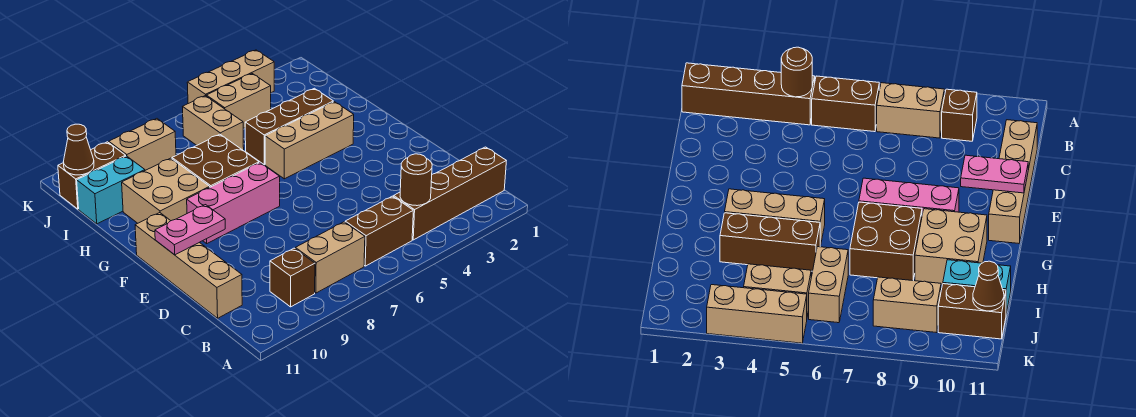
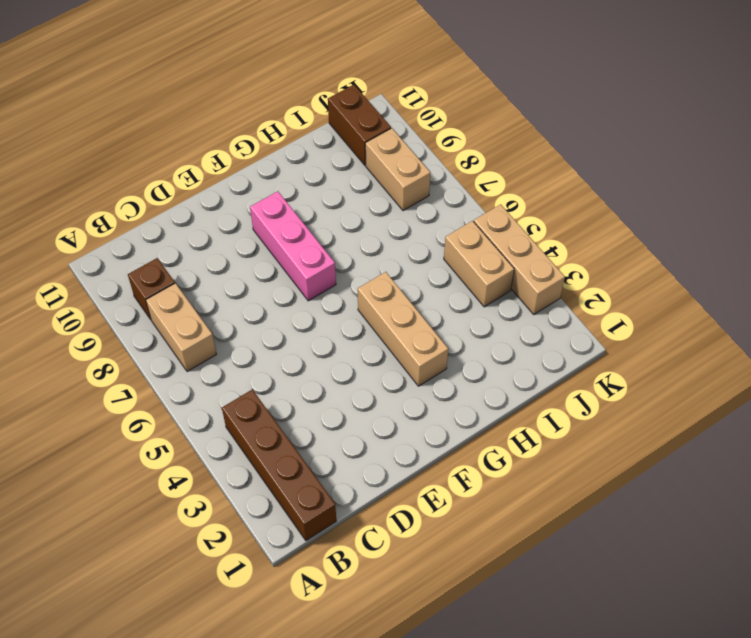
none -> brown brick B5:B6 level 1
none -> tan brick C11:F11 level 1
none -> brown brick G7:H8 level 1

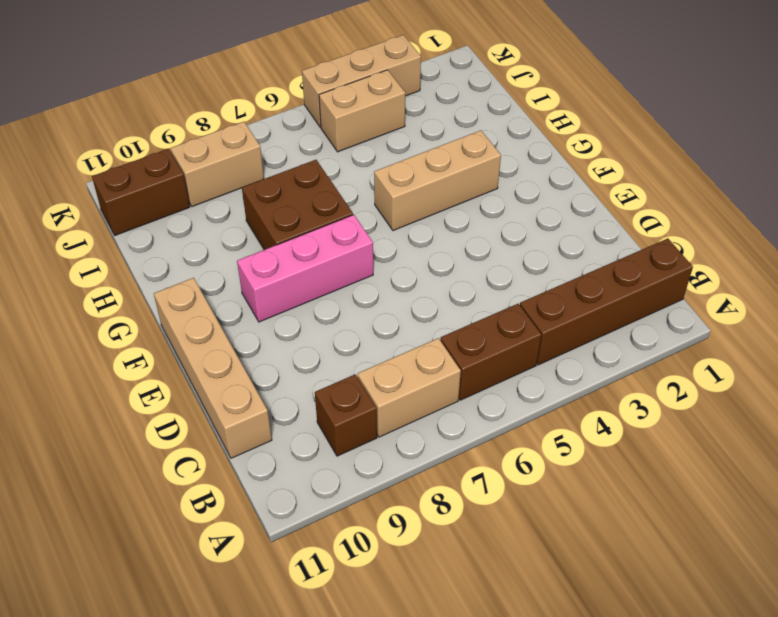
none -> tan brick G9:H10 level 1
none -> brown brick H3:H5 level 1
none -> tan brick I6:J6 level 1

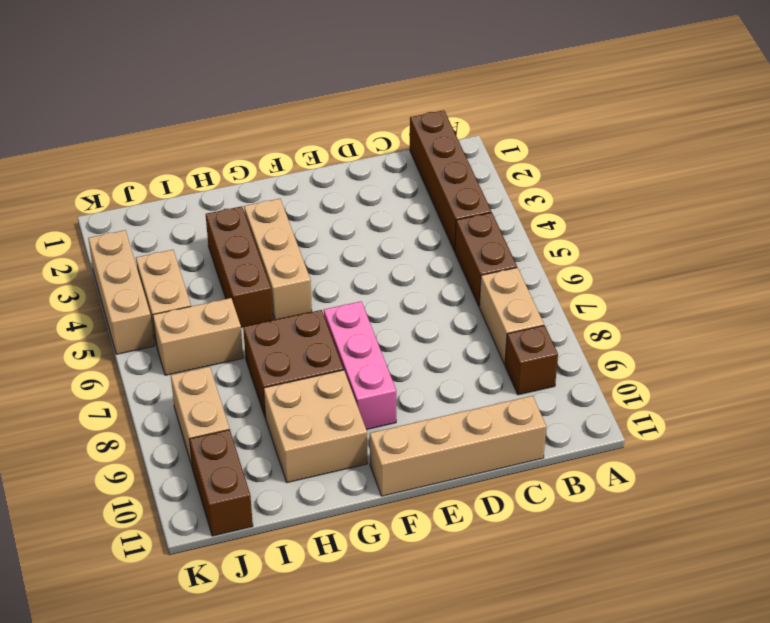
none -> cyan brick I10:I11 level 1
none -> brown round brick B4 level 2
none -> pink plate E10:E11 level 2

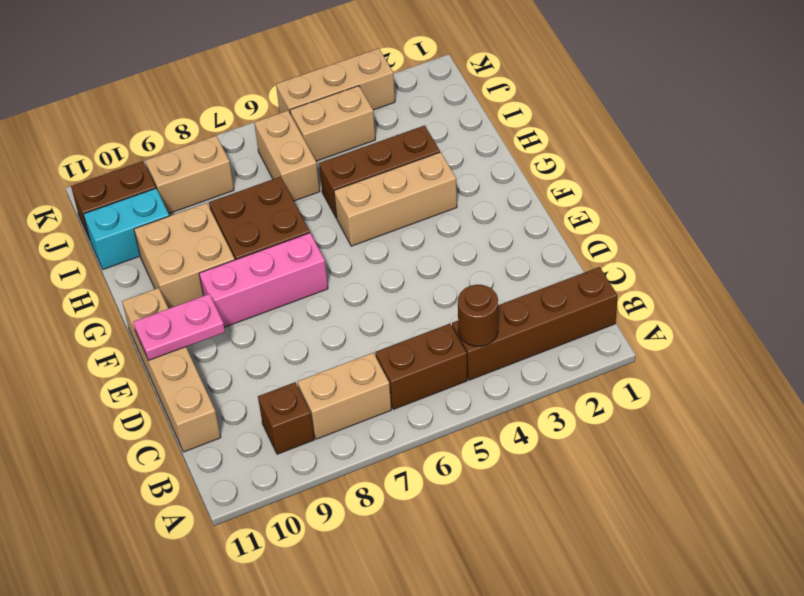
none -> brown cone J11 level 2

